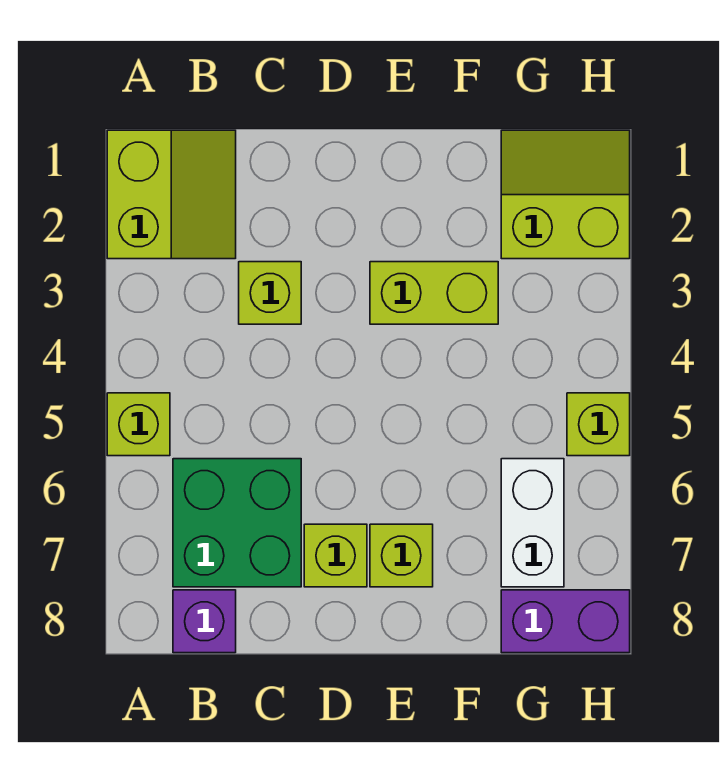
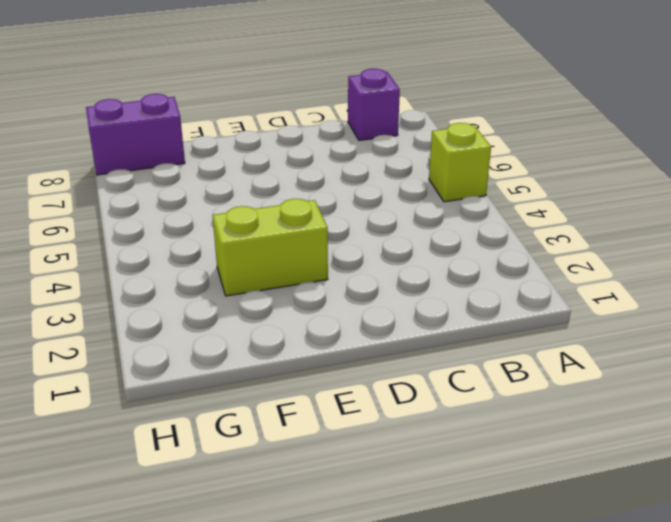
none -> lime slope A1:B2 level 1 top A
none -> green brick B6:C7 level 1
none -> lime brick C3 level 1

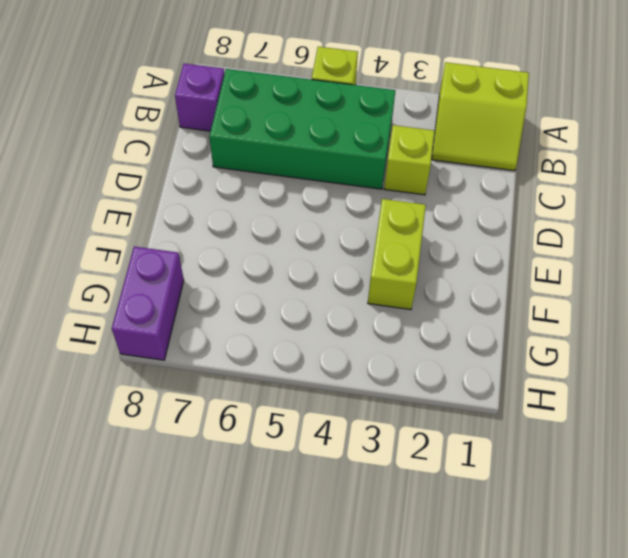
green brick B4:C7 level 1 -> green brick B6:C7 level 1
none -> lime brick D7 level 1
none -> lime brick E7 level 1
none -> lime slope G1:H2 level 1 top 2

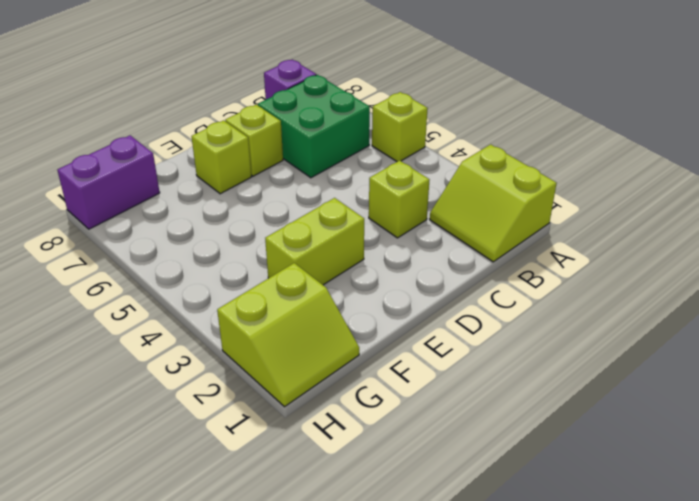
none -> white brick G6:G7 level 1
none -> lime brick H5 level 1

